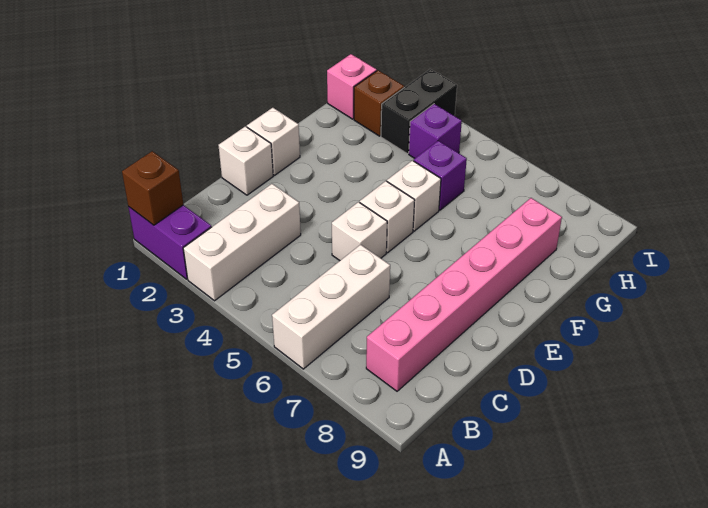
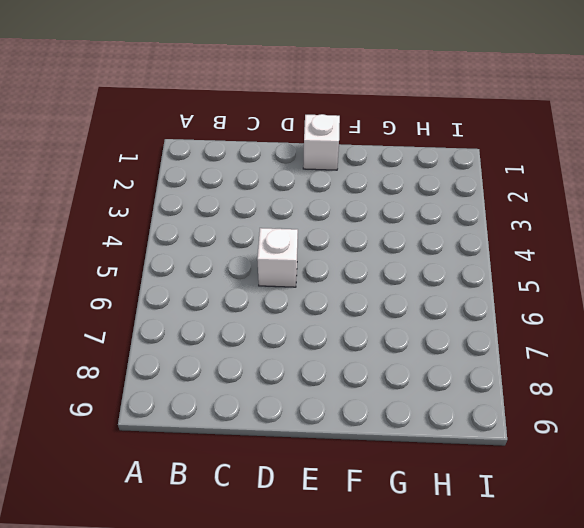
none -> purple brick A1:A2 level 1
none -> white brick A3:C3 level 1
none -> white brick A6:C6 level 1

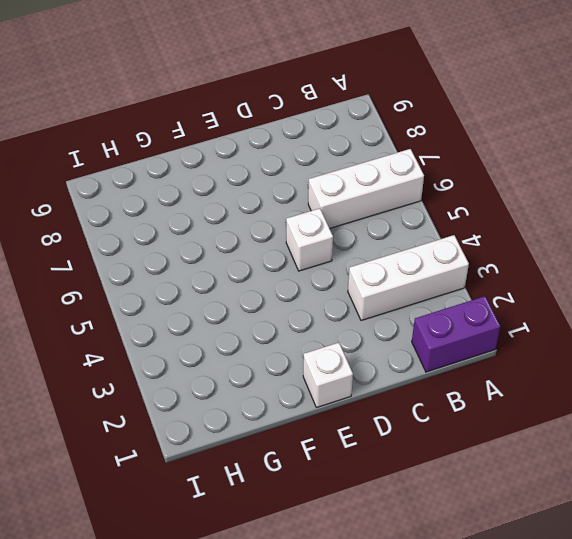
purple brick A1:B1 level 1 -> purple brick A1:A2 level 1
none -> pink brick B8:G8 level 1
none -> white brick D1 level 1
none -> white brick E5 level 1

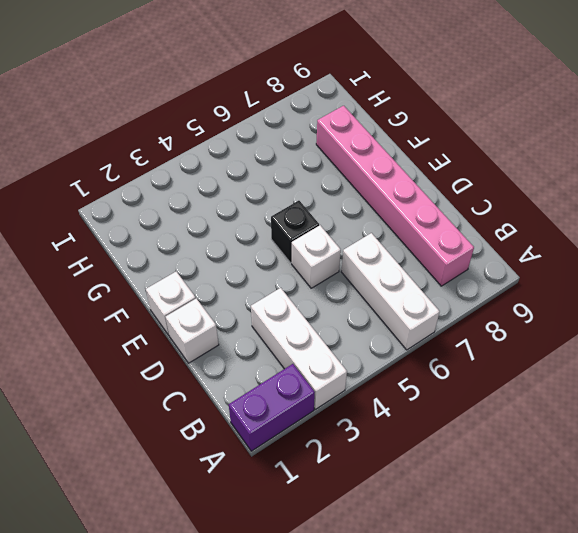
black brick E5 level 1 -> white brick E5 level 1
none -> white brick F5 level 1
none -> purple brick G5 level 1
none -> pink brick H1 level 1

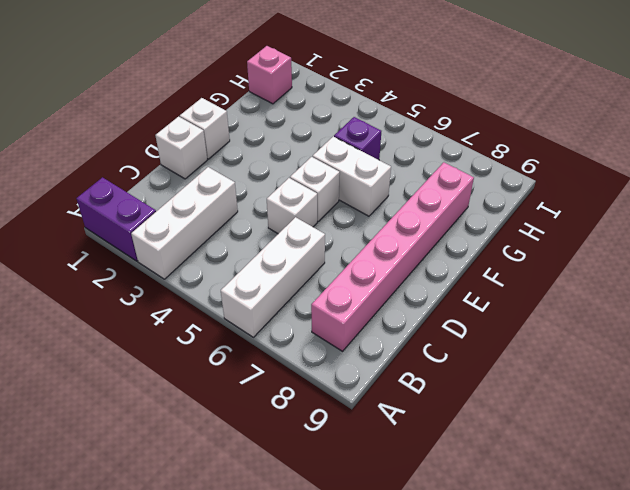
white brick F5:F6 level 1 -> white brick F5 level 1
none -> brown brick H2 level 1
none -> black brick H3:I3 level 1
none -> purple brick H4 level 1

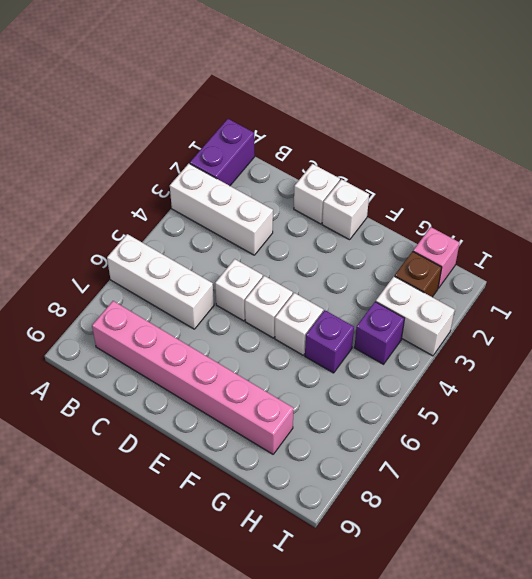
white brick H3:I3 level 1 -> black brick H3:I3 level 1
none -> brown brick A1 level 2

